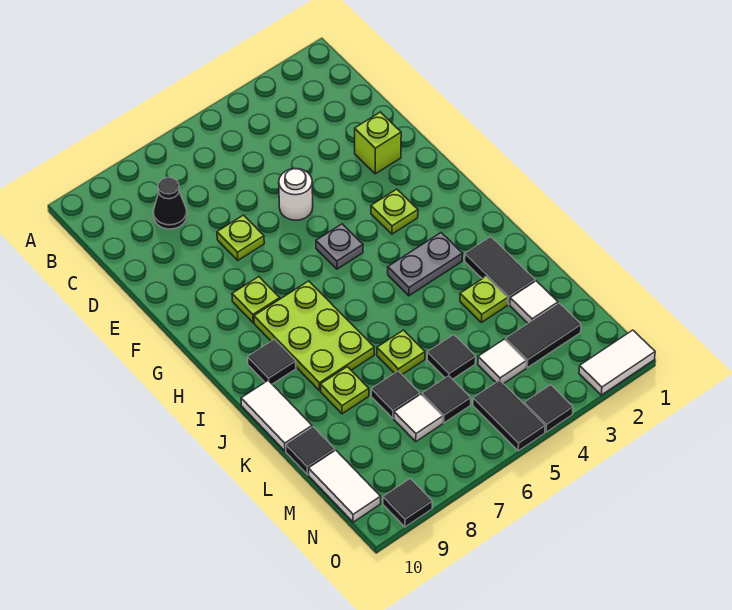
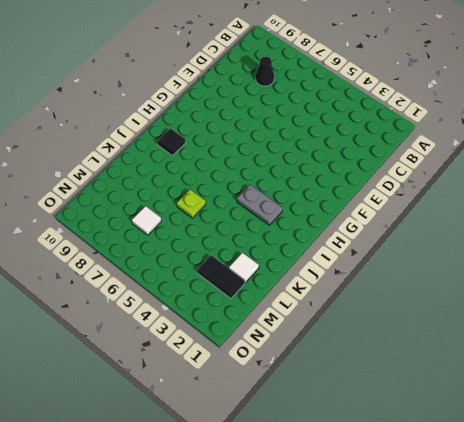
none -> lime brick E2 level 1
none -> white round brick E5 level 1
none -> lime plate E7 level 1

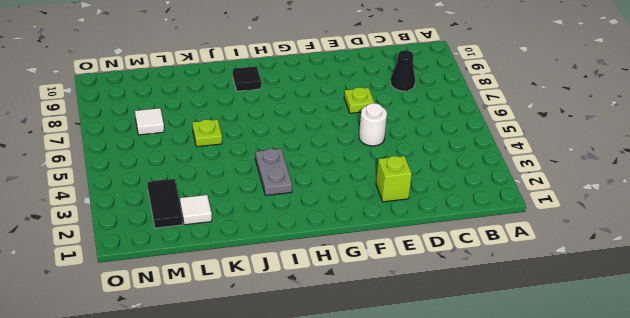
none -> lime plate G3 level 1
none -> grey plate G5 level 1
none -> lime plate G8 level 1

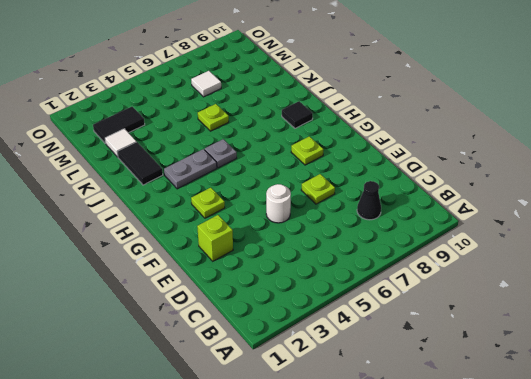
grey plate I5 level 1 -> grey plate G5 level 1
none -> lime plate H7:J8 level 1
none -> white tile J10:K10 level 1
none -> lime plate K3 level 1

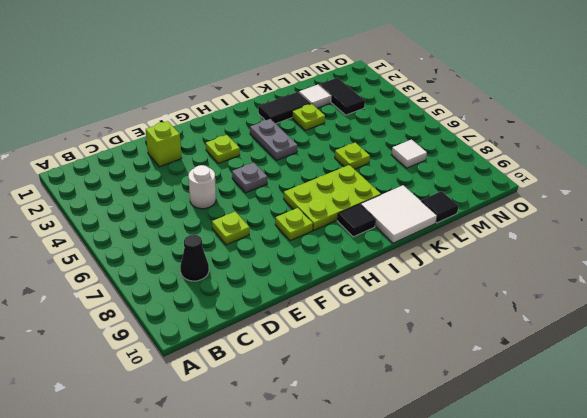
white tile J9:K10 level 1 -> white tile J10:K10 level 1
none -> lime plate K8 level 1
none -> black tile L5 level 1
none -> black tile L7 level 1

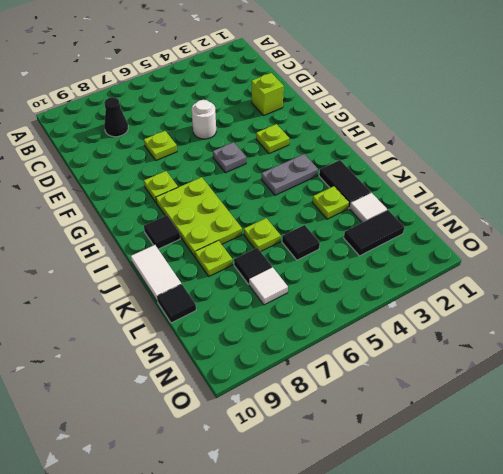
none -> white tile M4 level 1
none -> black tile M6 level 1
none -> white tile M10:N10 level 1

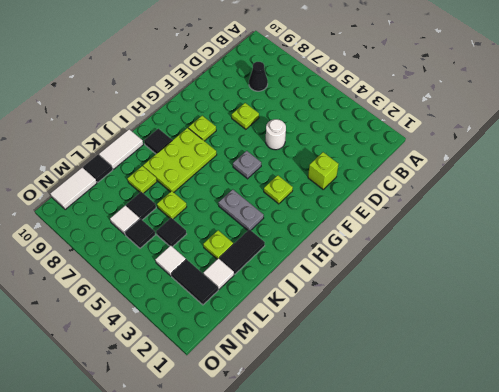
none -> black tile N5:O5 level 1
none -> white tile O1:O2 level 1
none -> black tile O4 level 1

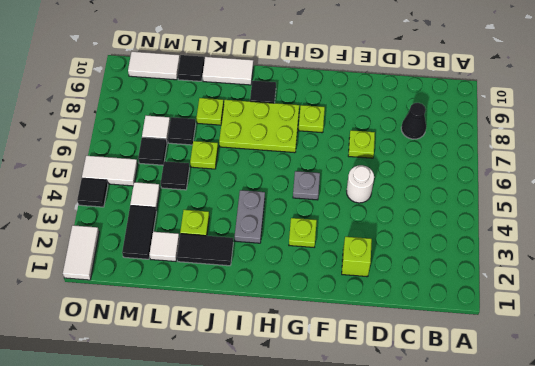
white tile N5:O5 level 1 -> black tile N5:O5 level 1
none -> black tile O9 level 1

